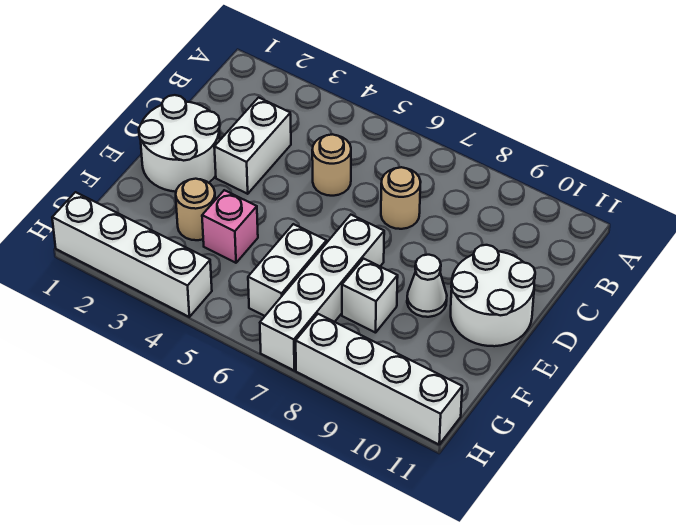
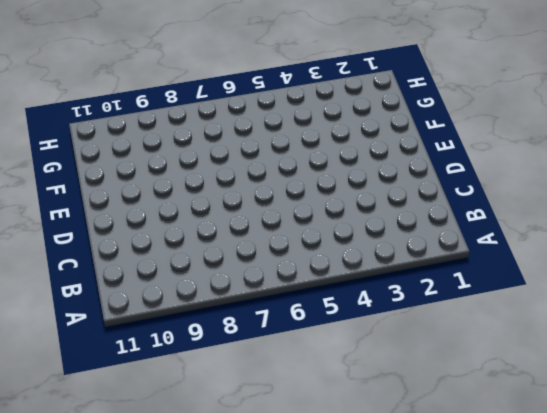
none -> white brick C3:D3 level 1
none -> tan round brick C5 level 1
none -> tan round brick C7 level 1

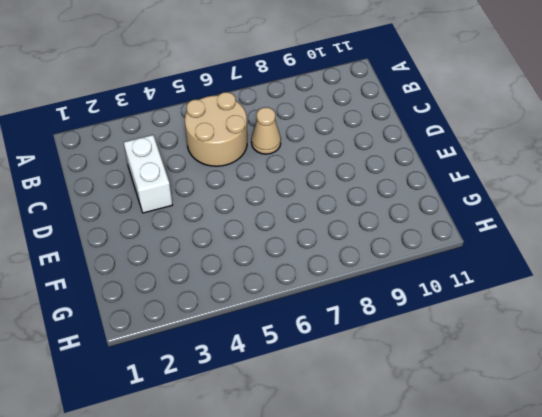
tan round brick B5:C6 level 1 -> tan round brick C5 level 1
tan cone C7 level 1 -> tan round brick C7 level 1
none -> white round brick D1:E2 level 1
none -> white round brick D10:E11 level 1
none -> white brick E7:H7 level 1

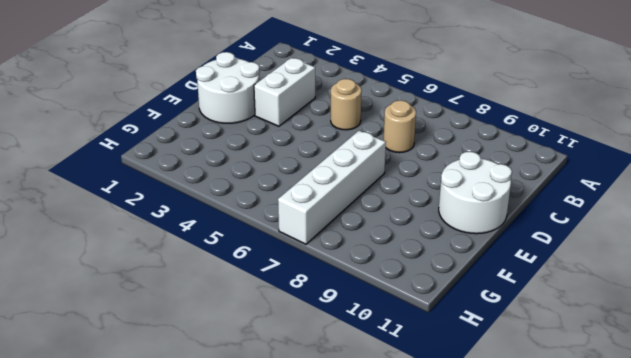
none -> white cone E9 level 1
none -> tan round brick F3 level 1
none -> pink brick F4 level 1

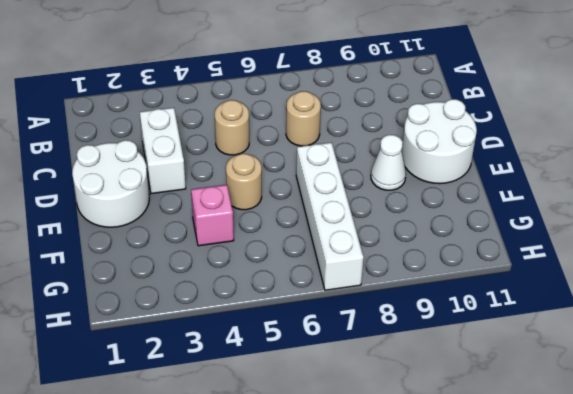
tan round brick E5 level 1 -> tan round brick F3 level 1
none -> white brick F6:G6 level 1
none -> white brick F8 level 1
none -> white brick H1:H4 level 1

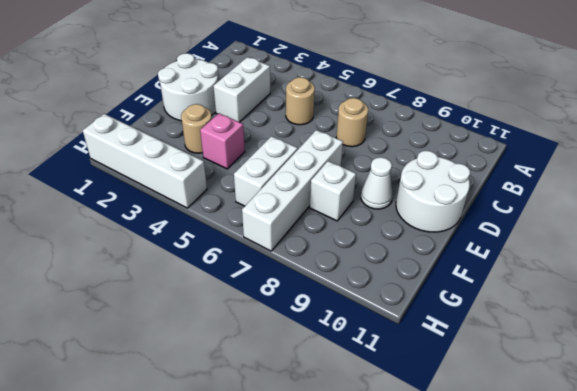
none -> white brick H8:H11 level 1

